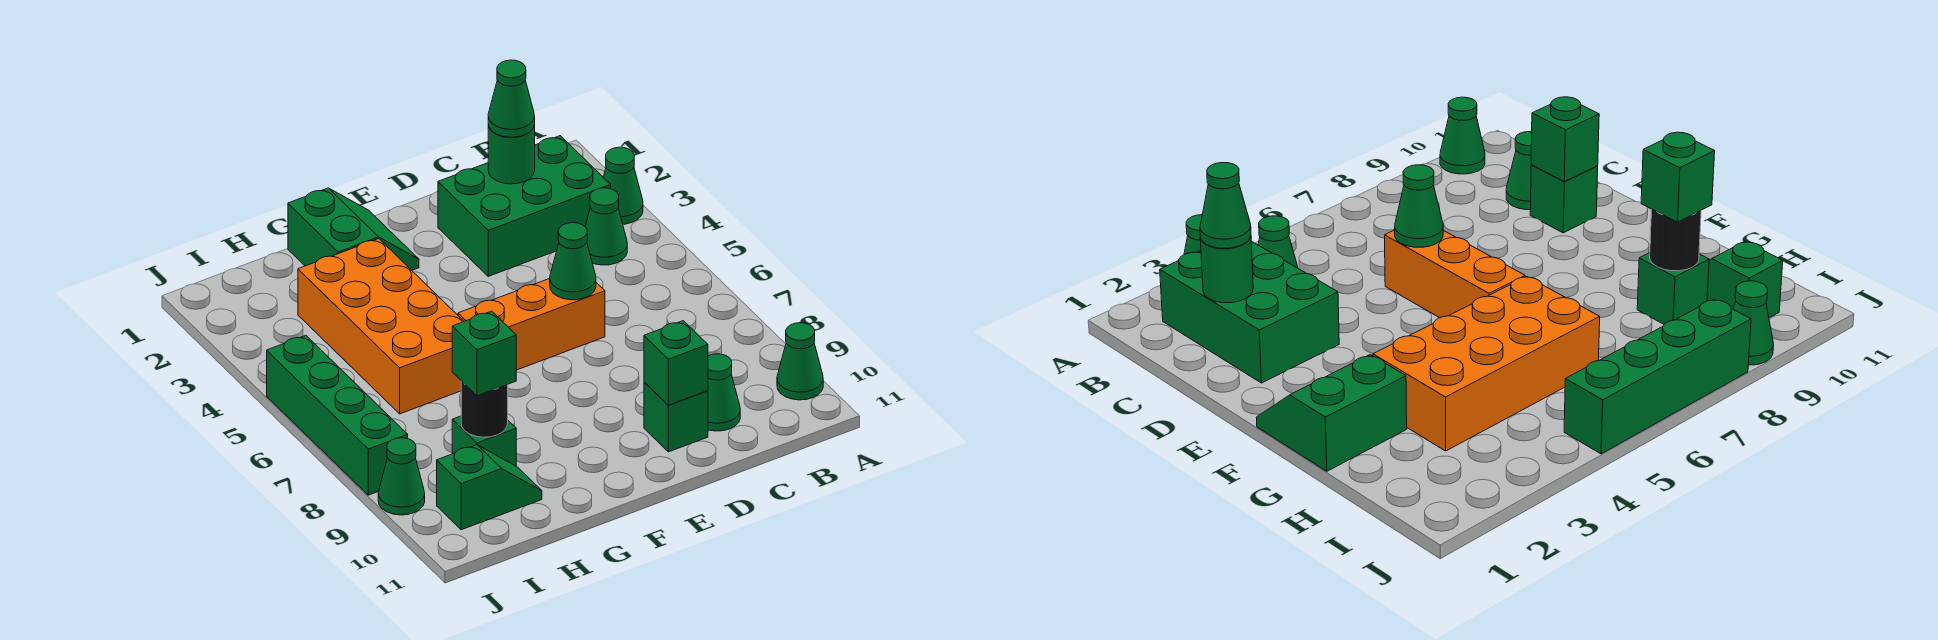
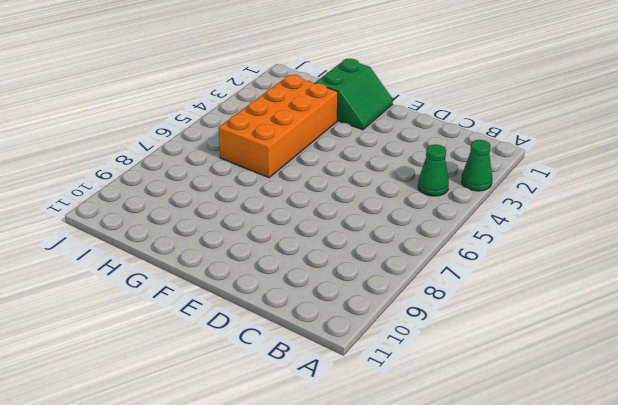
none -> green cone A10 level 1
none -> green brick B2:D3 level 1
none -> green cone C10 level 1

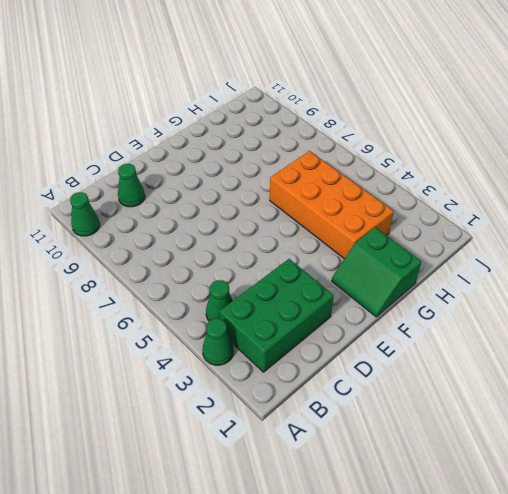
none -> orange brick D6:F6 level 1
none -> green brick D10 level 1
none -> green brick H9 level 1

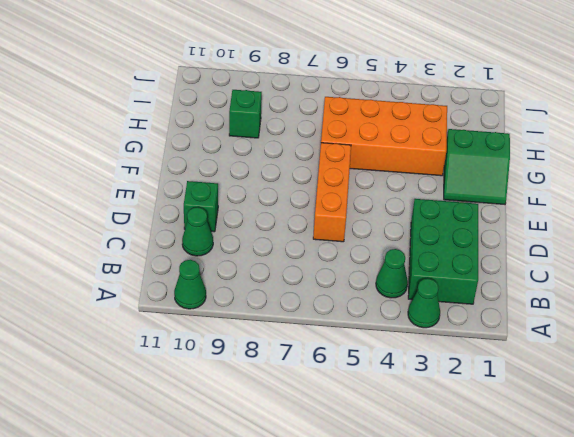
none -> green slope H10:I10 level 1 top I
none -> green brick J5:J8 level 1
none -> green cone J9 level 1

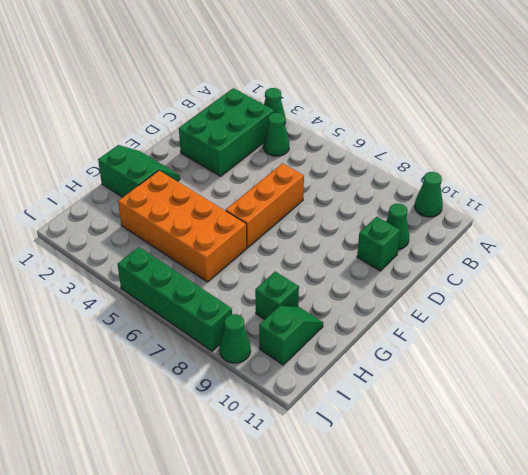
none -> green round brick C2 level 2
none -> green cone D6 level 2
none -> green brick D10 level 2

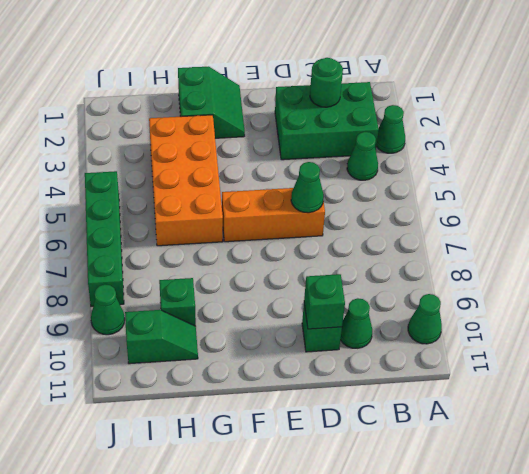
none -> black round brick H9 level 2
none -> green cone C2 level 3
none -> green brick H9 level 3

